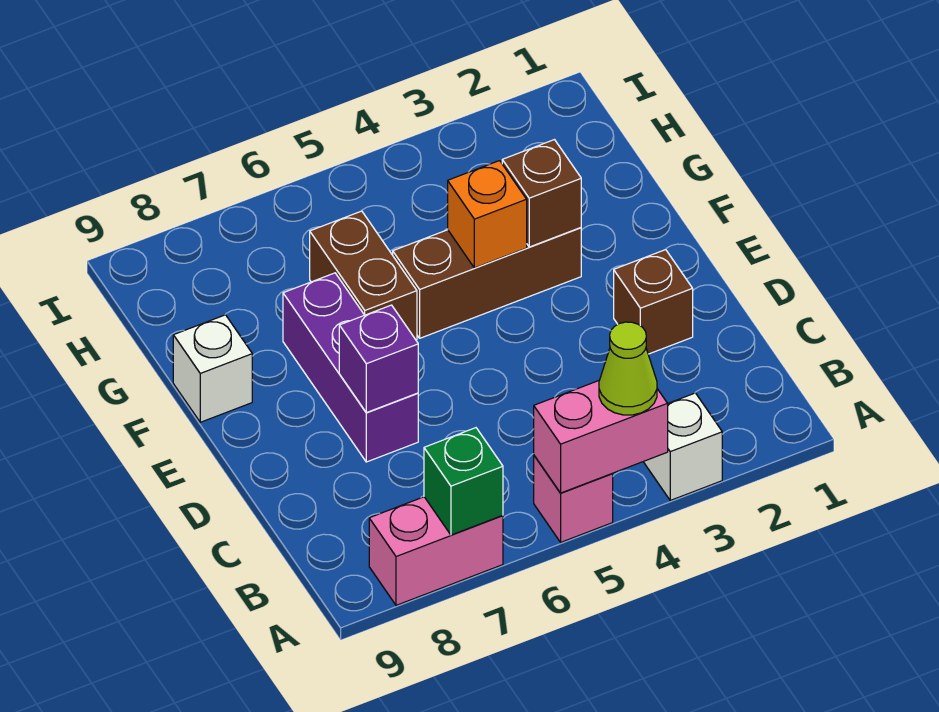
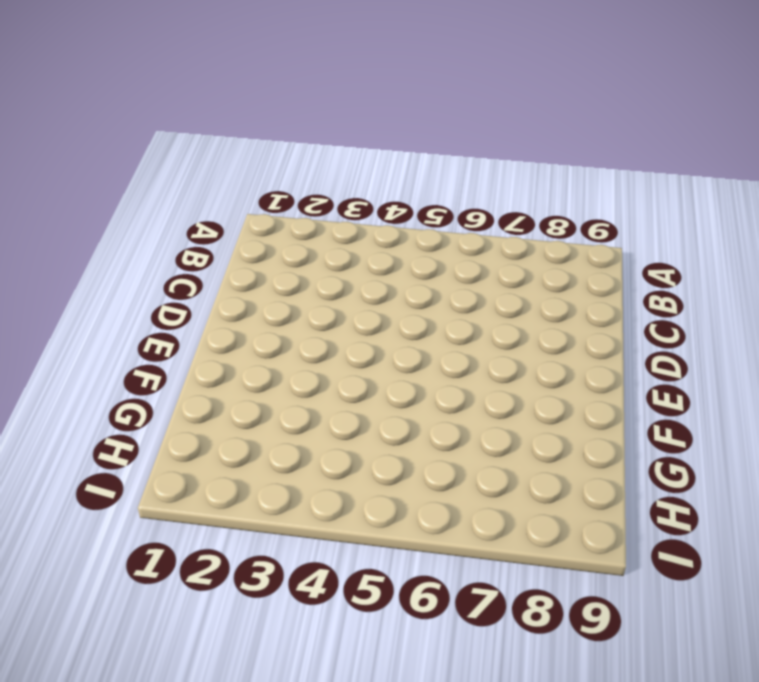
none -> white brick A3 level 1
none -> pink brick A5 level 1
none -> pink brick A7:A8 level 1

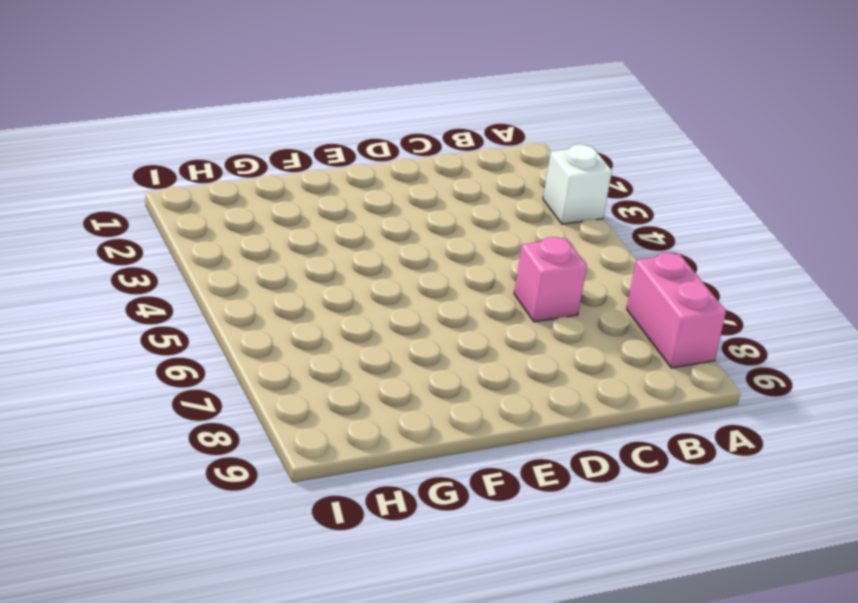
pink brick C6 level 1 -> pink brick A5 level 1
none -> brown brick D2 level 1
none -> purple brick D7:F7 level 1
none -> brown brick F3:F5 level 1

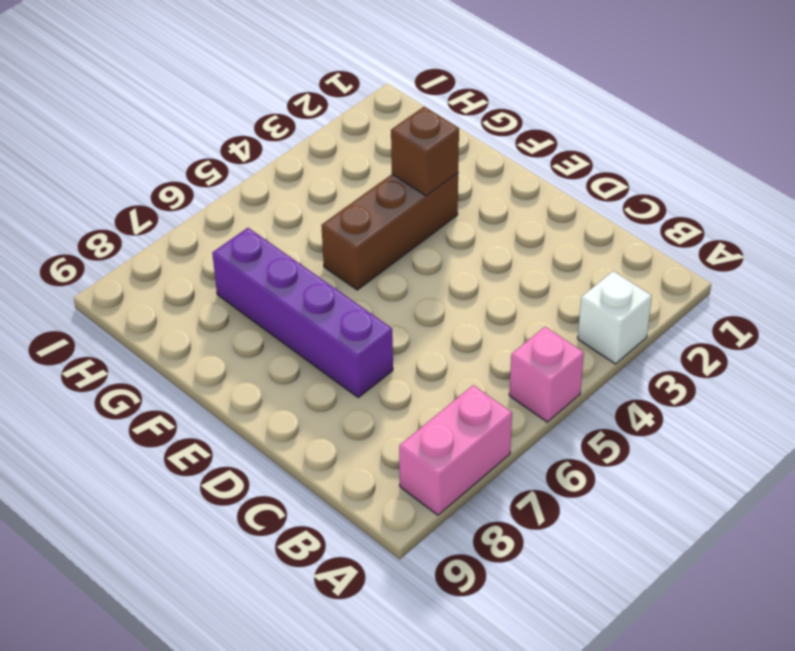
purple brick D7:G7 level 1 -> purple brick D7:F7 level 1
none -> brown brick D2 level 1
none -> brown brick F6:G6 level 1
none -> white brick F9 level 1

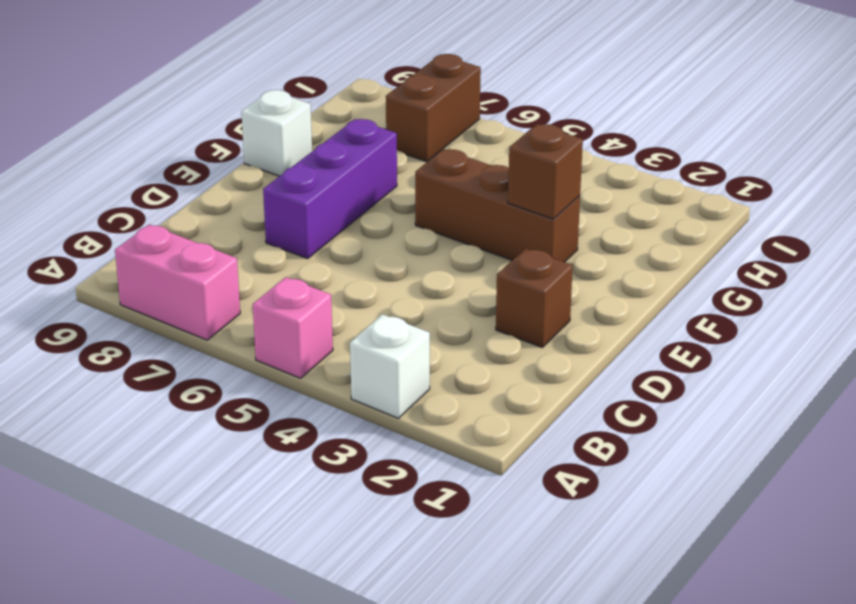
brown brick H7:I7 level 1 -> brown brick F6:G6 level 1
none -> pink brick A4:A5 level 2
none -> green brick A7 level 2
none -> purple brick D7 level 2

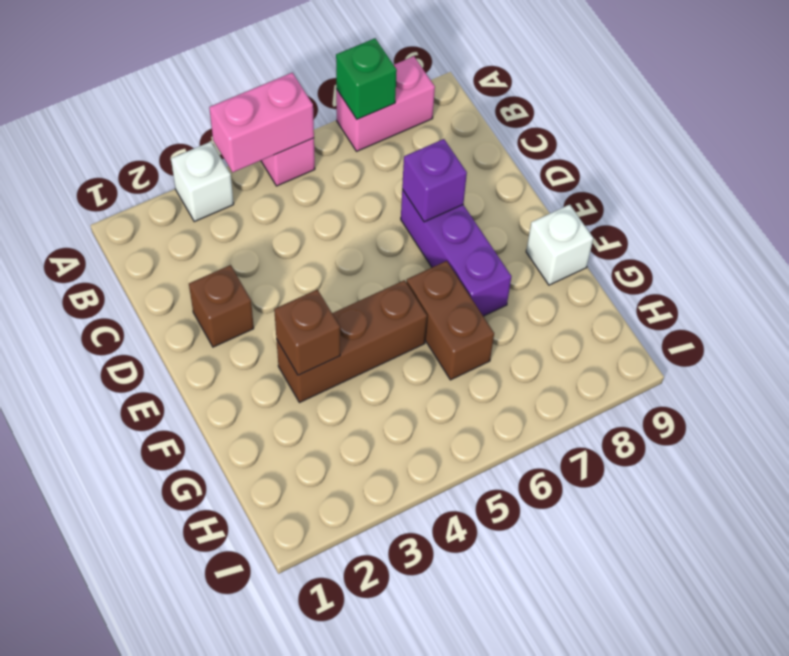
none -> orange brick F4 level 2
none -> lime cone A4 level 3

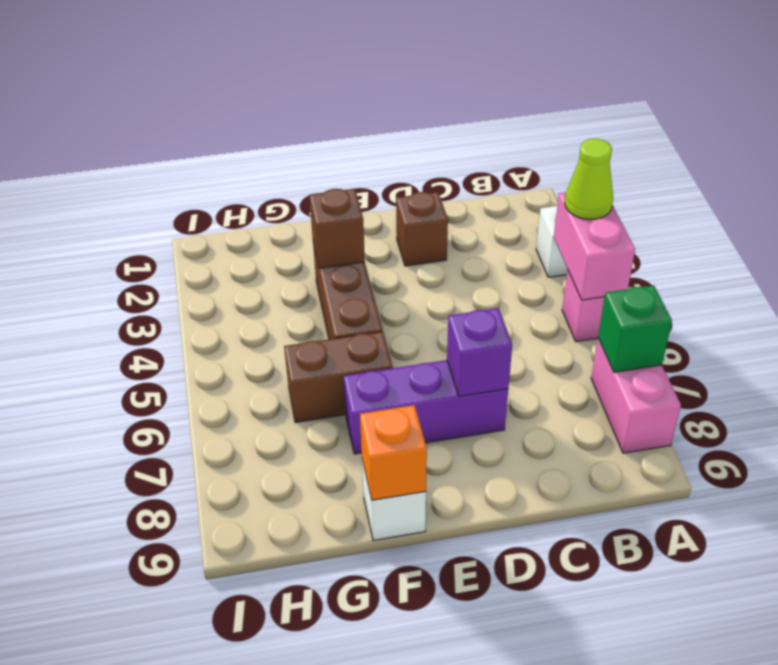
orange brick F9 level 2 -> orange brick F4 level 2

